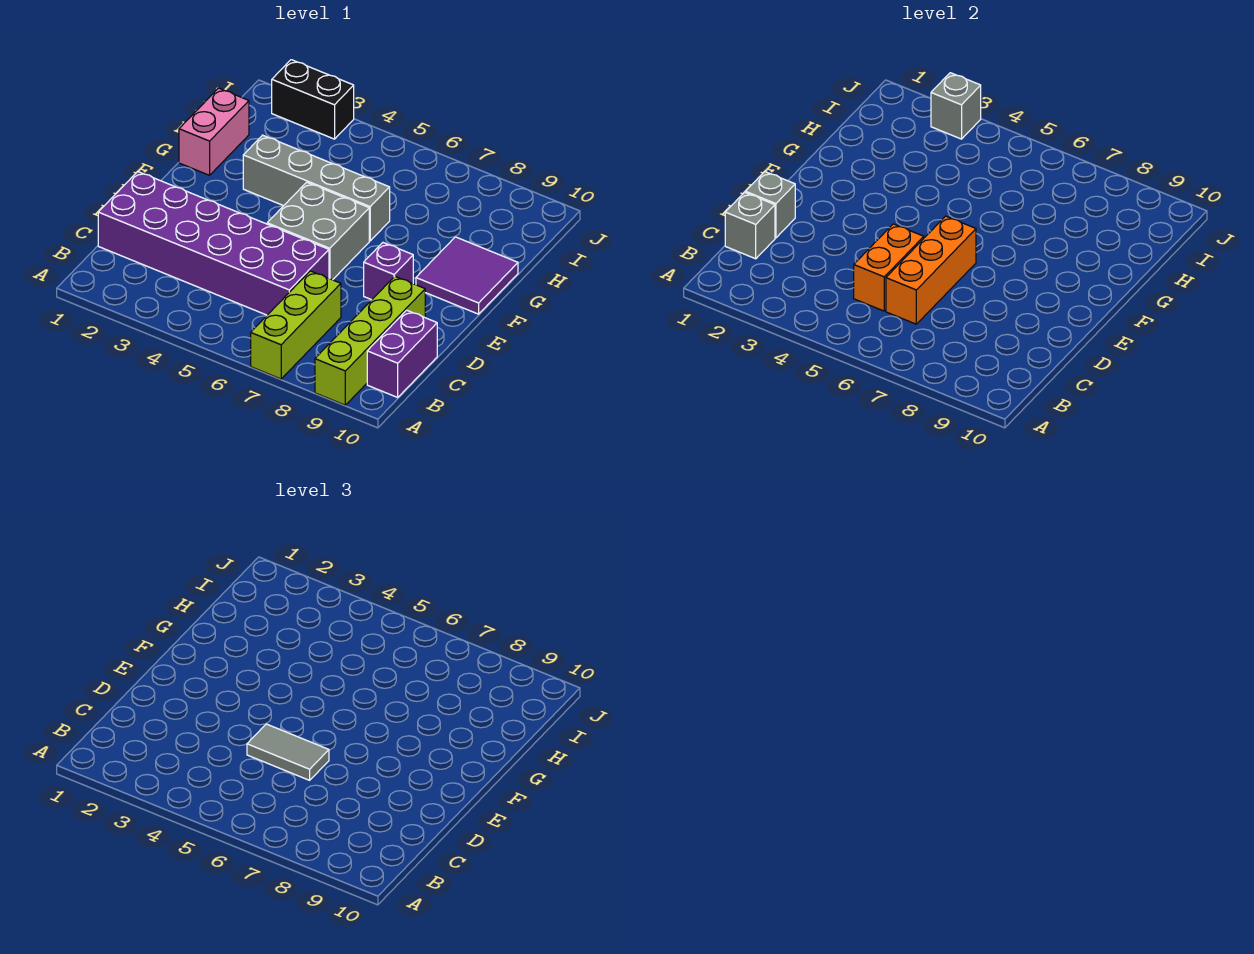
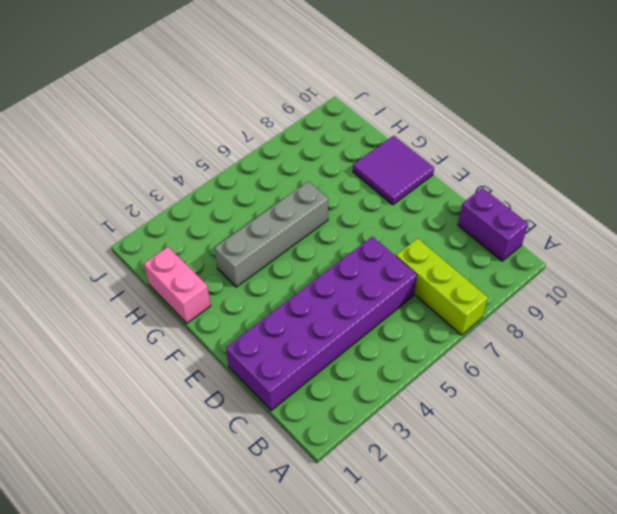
none -> lime brick A9:D9 level 1
none -> grey brick E5:F6 level 1
none -> purple brick E8 level 1

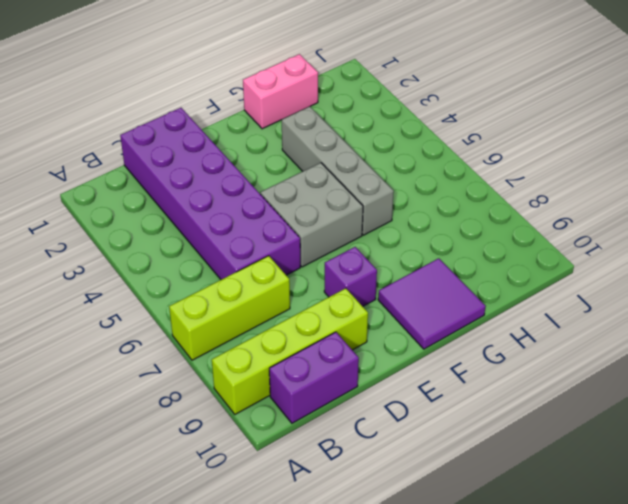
none -> black brick J2:J3 level 1
none -> grey brick C1 level 2
none -> orange brick C5:D5 level 2

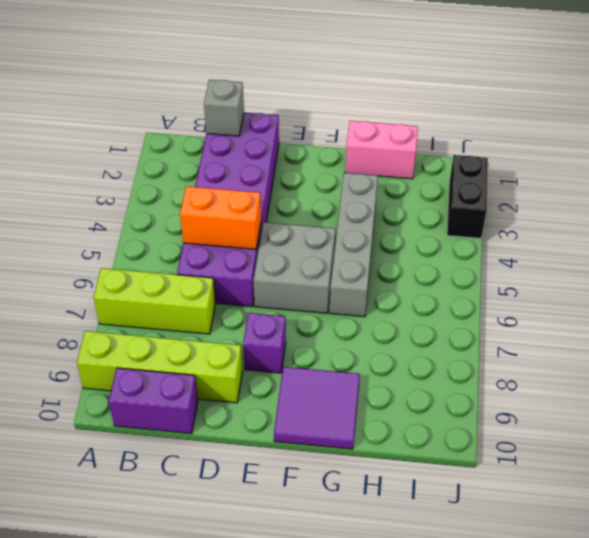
none -> orange brick C6:E6 level 2
none -> grey brick D1 level 2
none -> grey brick J3 level 2

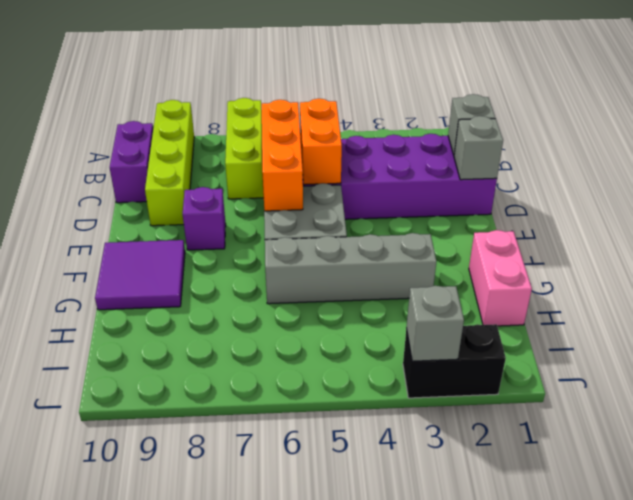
none -> grey tile D5:D6 level 3

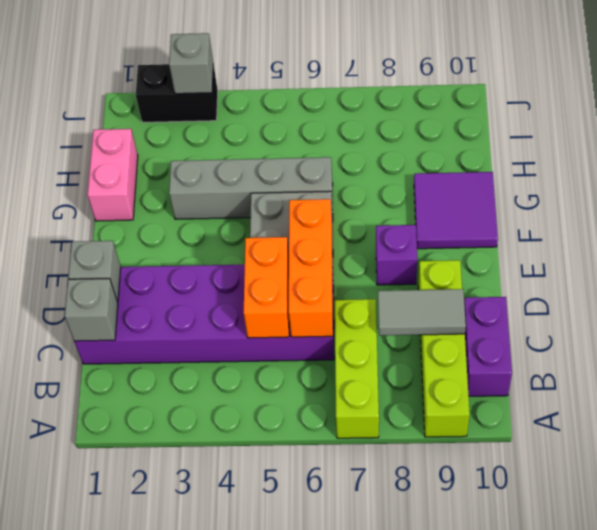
grey tile C8:C9 level 2 -> grey tile D5:D6 level 3

